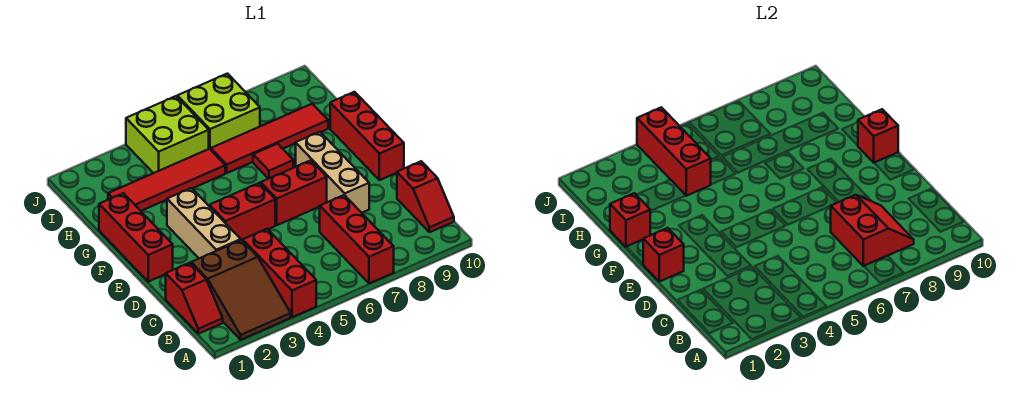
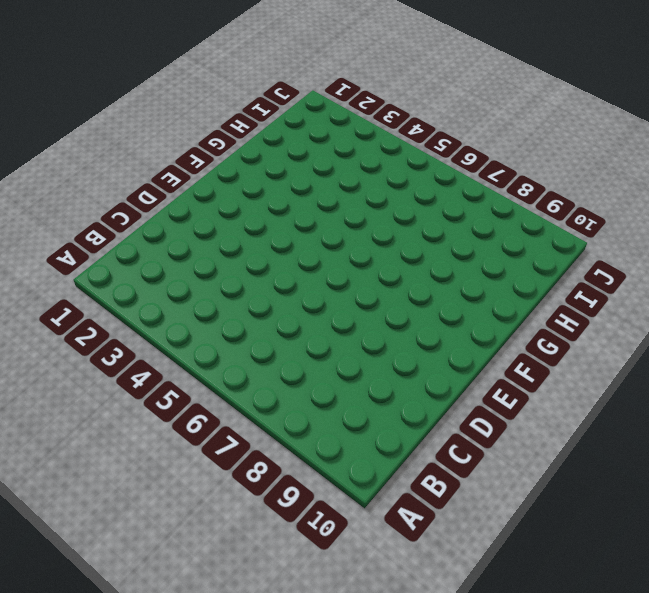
none -> brown slope A2:C3 level 1 top C
none -> red brick A4:C4 level 1
none -> red brick A7:C7 level 1

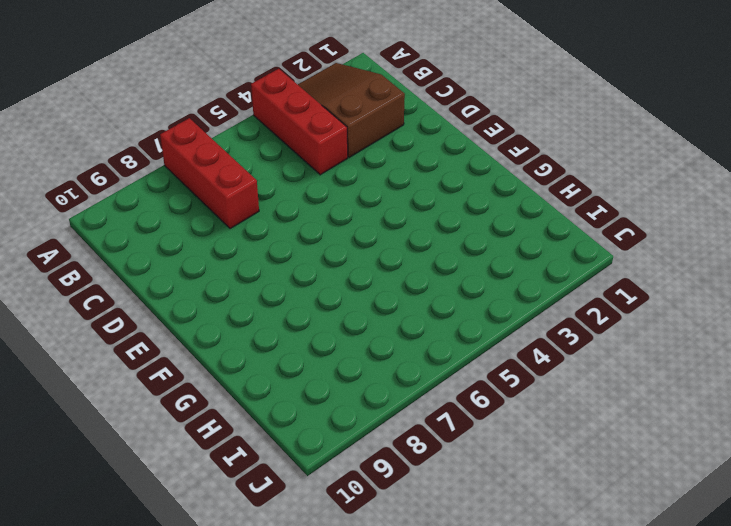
none -> red slope B1:C1 level 1 top C
none -> red slope B10:C10 level 1 top C
none -> tan brick D3:F3 level 1

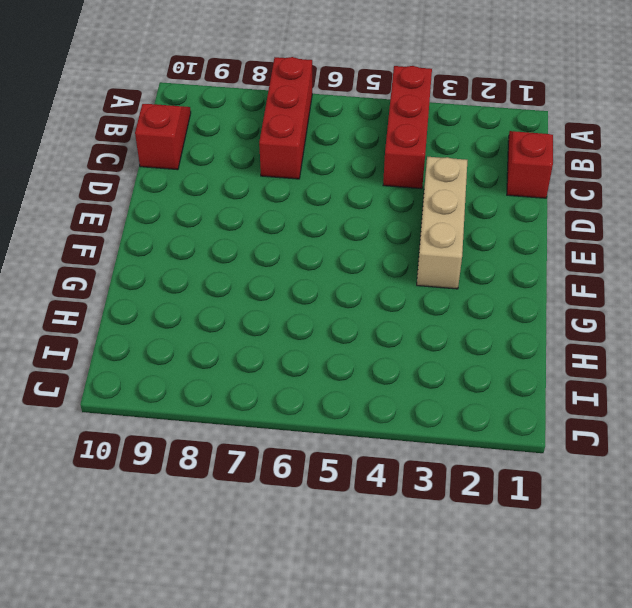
none -> brown slope A2:C3 level 1 top C
none -> tan brick D8:F8 level 1
none -> red brick E1:G1 level 1

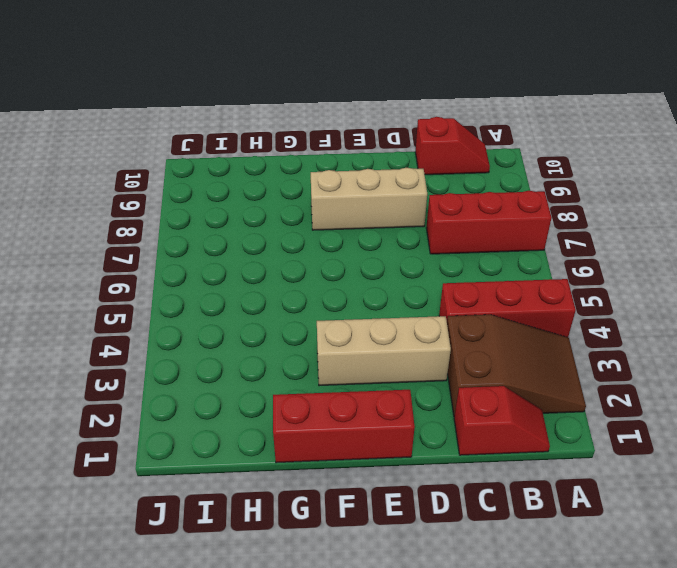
none -> red brick E4:E5 level 1
none -> red brick E6:E7 level 1
none -> red brick E10:G10 level 1

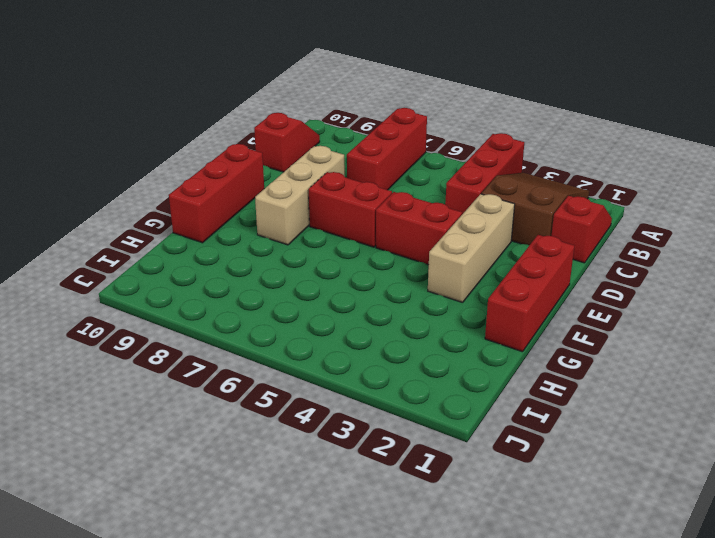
none -> red tile G7 level 1
none -> red tile H2:H5 level 1
none -> red tile H6:H9 level 1

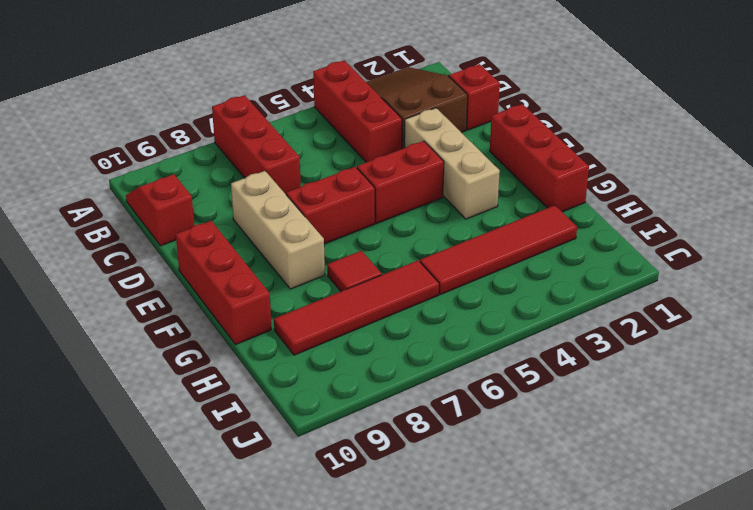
none -> lime brick I4:J5 level 1
none -> lime brick I6:J7 level 1
none -> red slope B7:C8 level 2 top 7

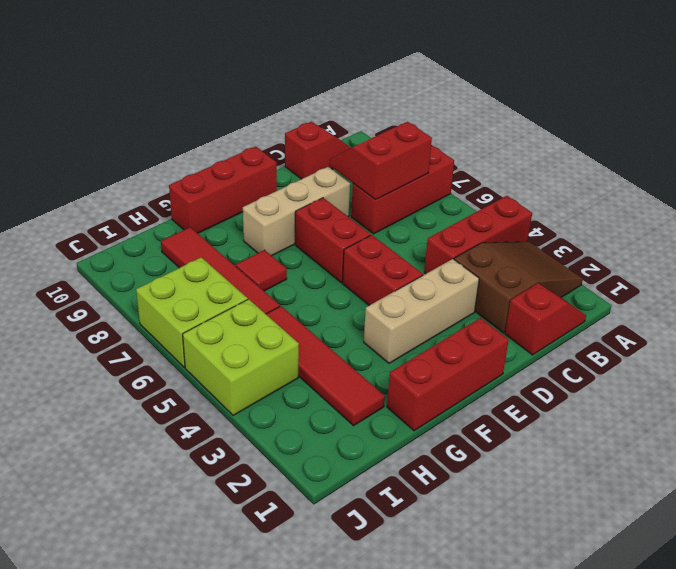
none -> red brick E1 level 2
none -> red brick F10 level 2
none -> red brick G1 level 2

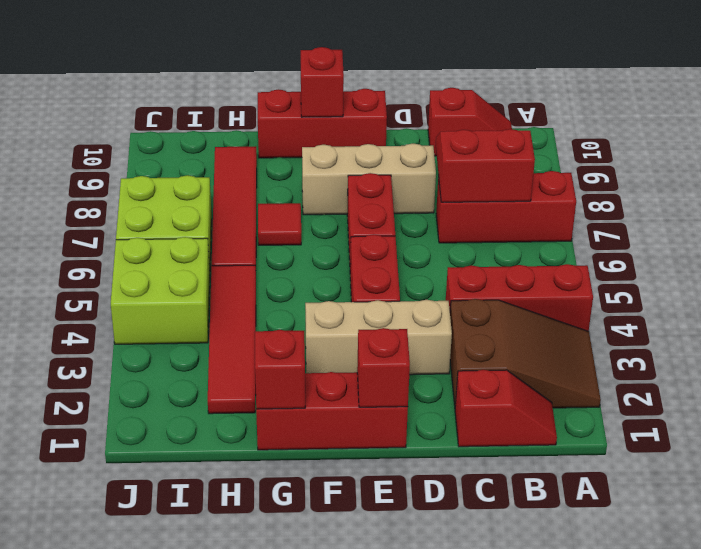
none -> red brick H4:J4 level 2

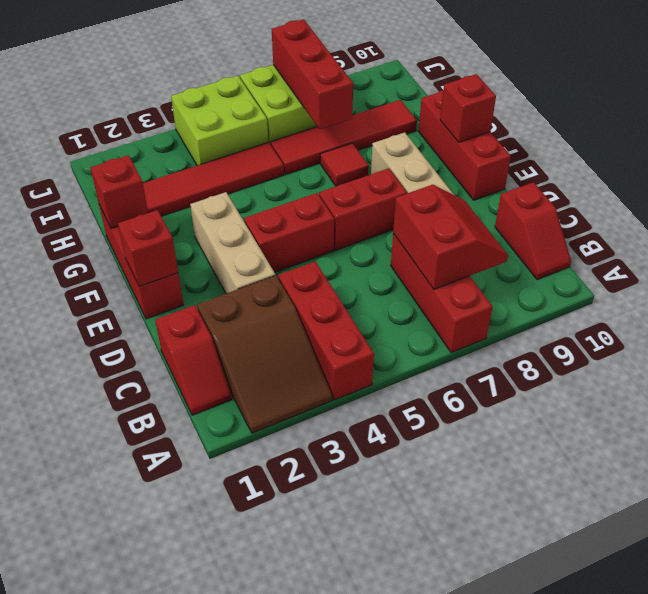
red brick H7:J7 level 2 -> red brick H4:J4 level 2

